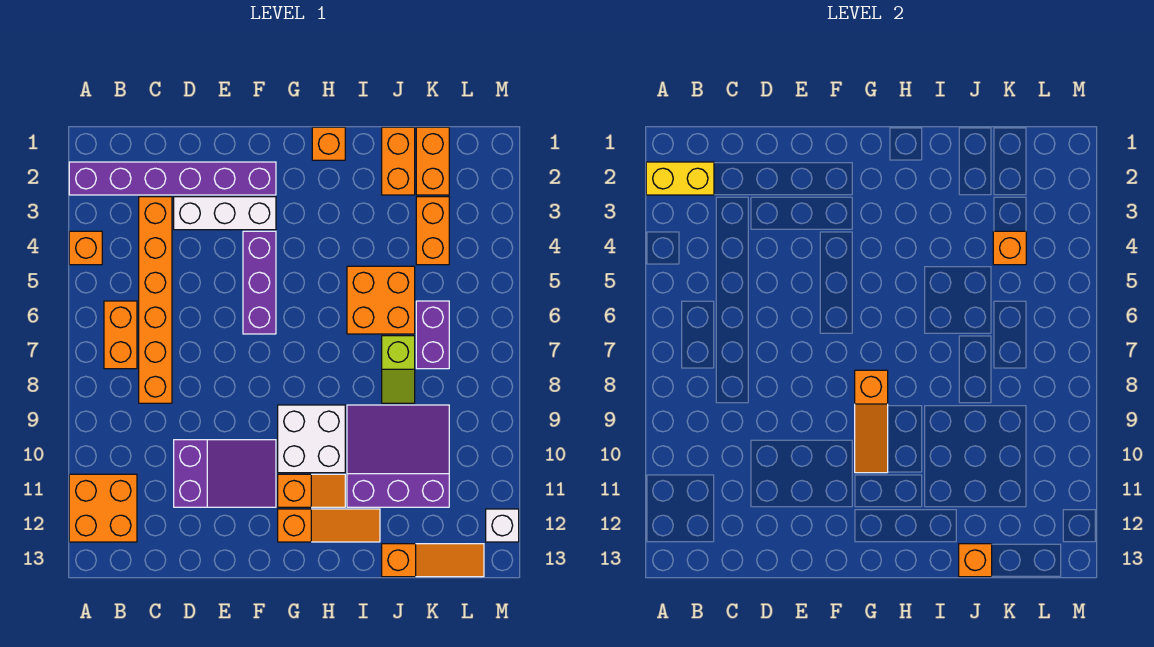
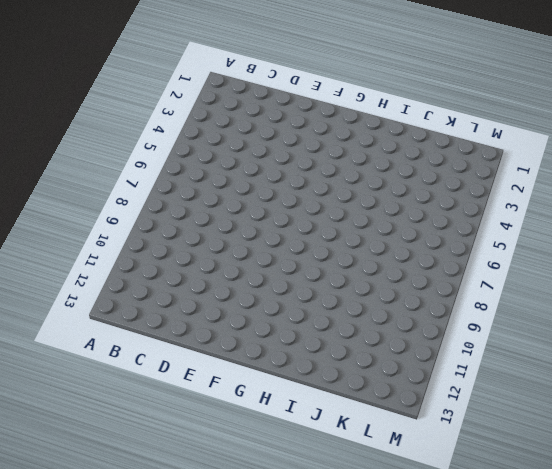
none -> purple brick A2:F2 level 1
none -> orange brick A4 level 1
none -> orange brick A11:B12 level 1

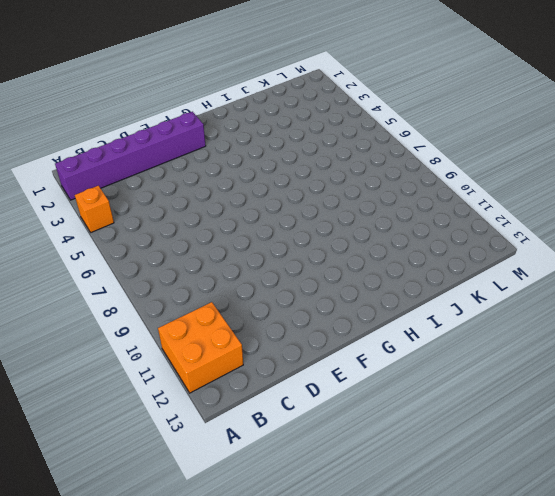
none -> orange brick B6:B7 level 1
none -> orange brick C3:C8 level 1
none -> white brick D3:F3 level 1

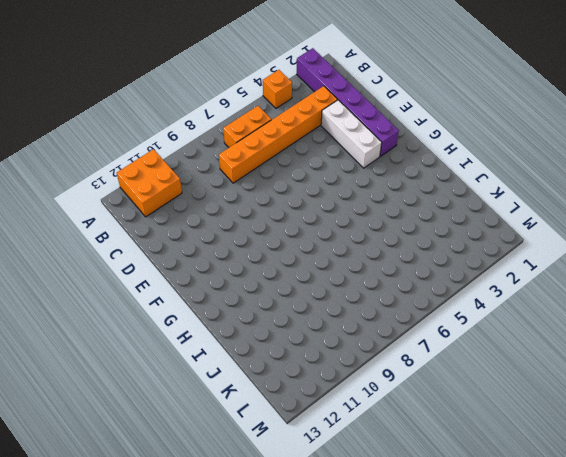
none -> purple slope D10:F11 level 1 top D
none -> purple brick F4:F6 level 1
none -> white brick G9:H10 level 1

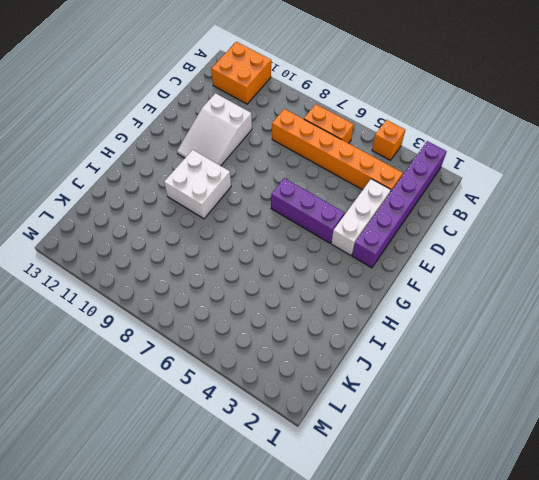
white slope D10:F11 level 1 top D -> purple slope D10:F11 level 1 top D
none -> orange slope G11:H11 level 1 top G
none -> orange slope G12:I12 level 1 top G
none -> orange brick H1 level 1

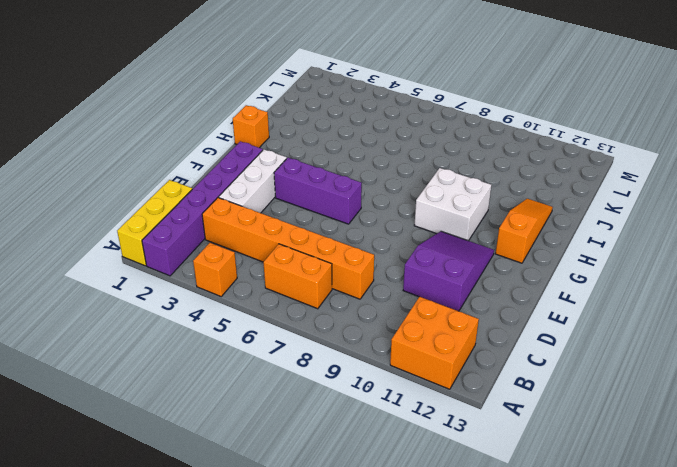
yellow brick A1:C1 level 1 -> none
none -> orange slope G11:H11 level 1 top G
none -> orange brick I5:J6 level 1
none -> purple slope I9:K11 level 1 top 11

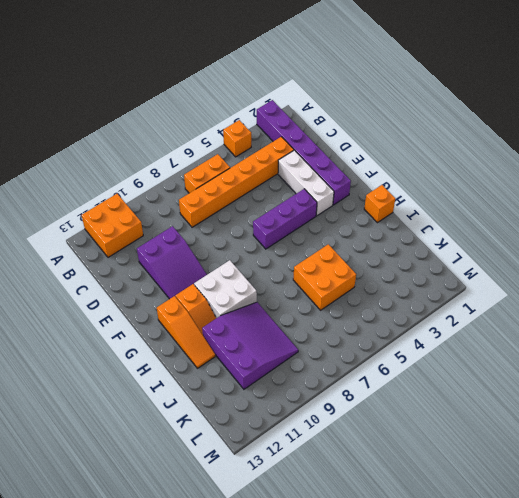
none -> orange brick J1:J2 level 1
none -> lime slope J7:J8 level 1 top 7
none -> orange slope J13:L13 level 1 top J

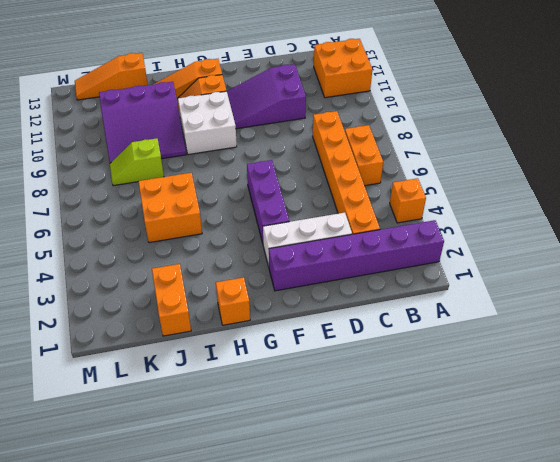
lime slope J8:K8 level 1 top J -> lime slope J7:J8 level 1 top 7
none -> orange brick K1:K2 level 1
none -> orange brick K3:K4 level 1
none -> purple brick K6:K7 level 1

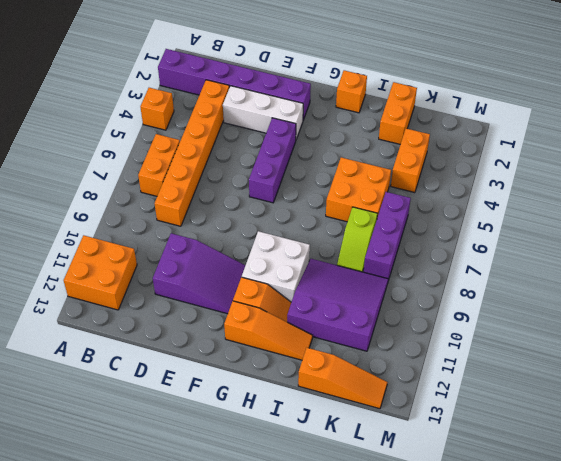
purple brick K6:K8 level 1 -> purple brick K6:K7 level 1
none -> orange brick K1:K2 level 1
none -> white brick M12 level 1
none -> yellow brick A2:B2 level 2

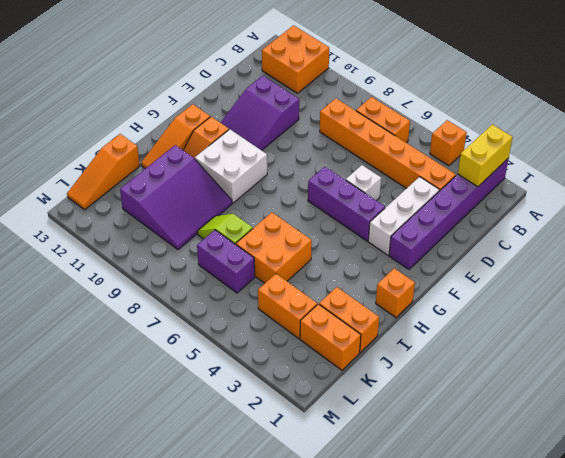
white brick E5 level 1 -> white brick M12 level 1
none -> orange slope G8:G10 level 2 top 8
none -> orange brick J13 level 2
none -> orange brick K4 level 2

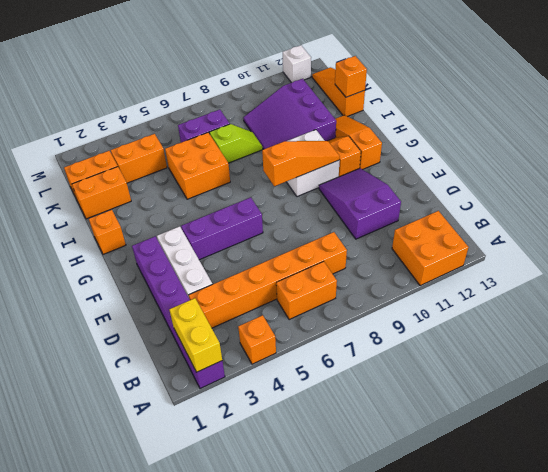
none -> orange brick K4 level 2

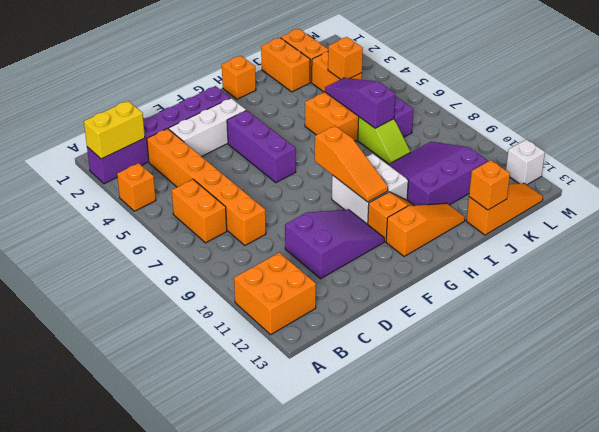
purple slope J5:J7 level 2 top 7 -> none

